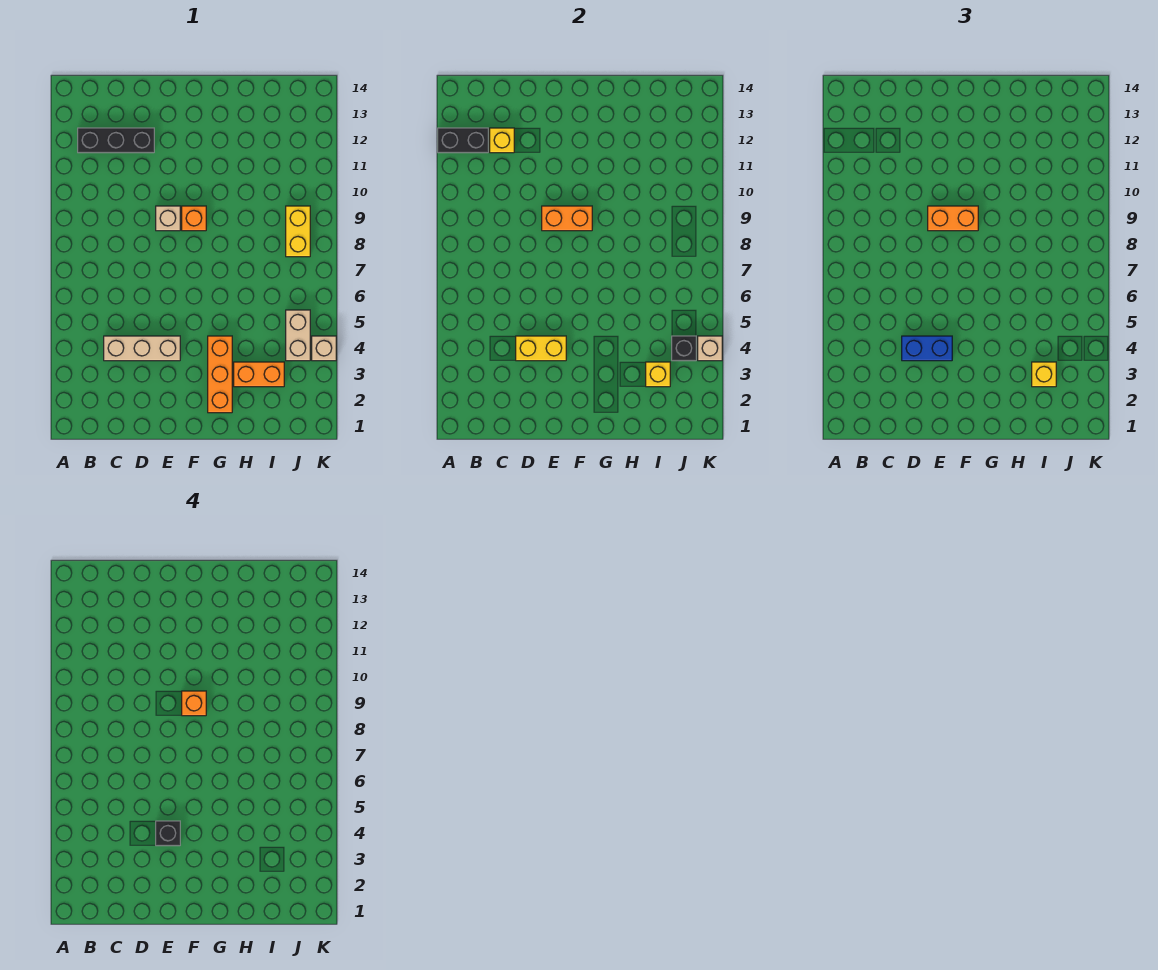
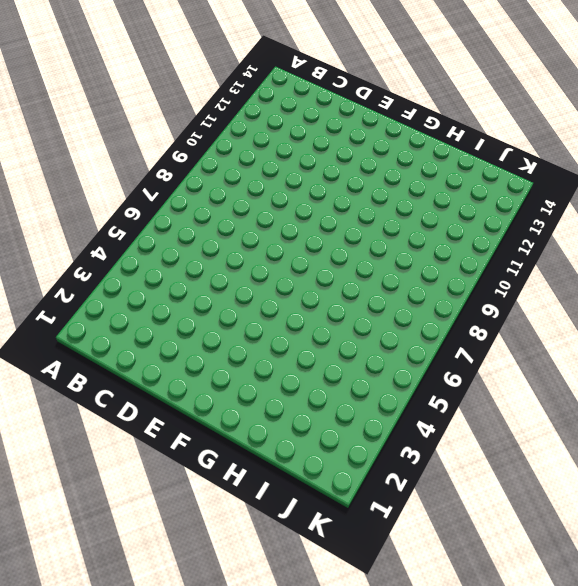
none -> black brick B12:D12 level 1
none -> tan brick C4:E4 level 1
none -> tan brick E9 level 1

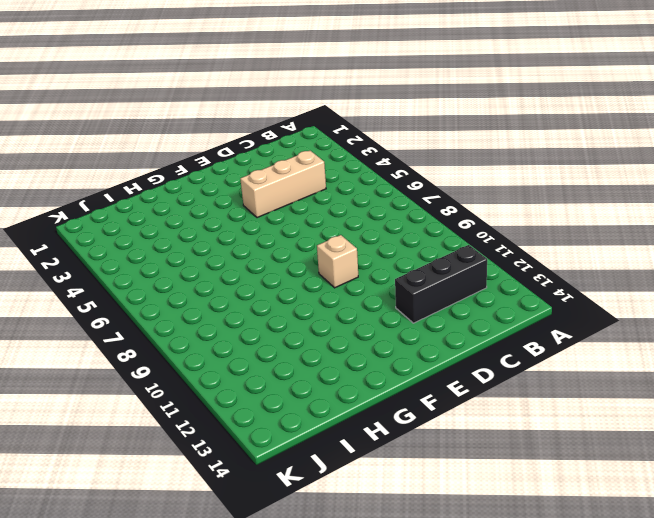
none -> orange brick F9 level 1
none -> orange brick G2:G4 level 1
none -> orange brick H3:I3 level 1

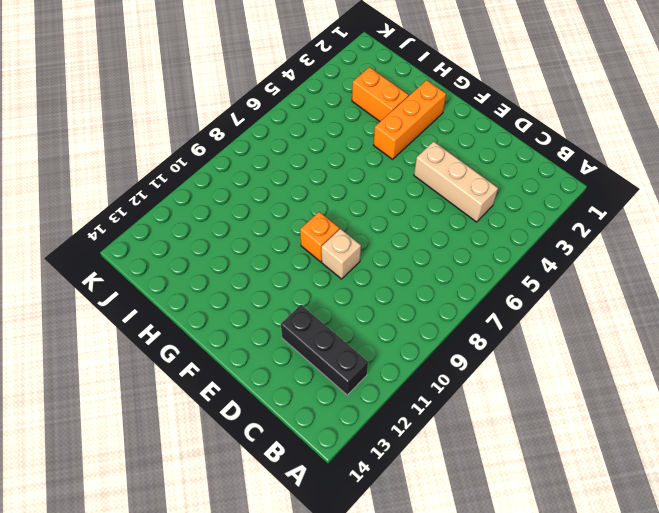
none -> tan brick J4:J5 level 1
none -> yellow brick J8:J9 level 1
none -> tan brick K4 level 1

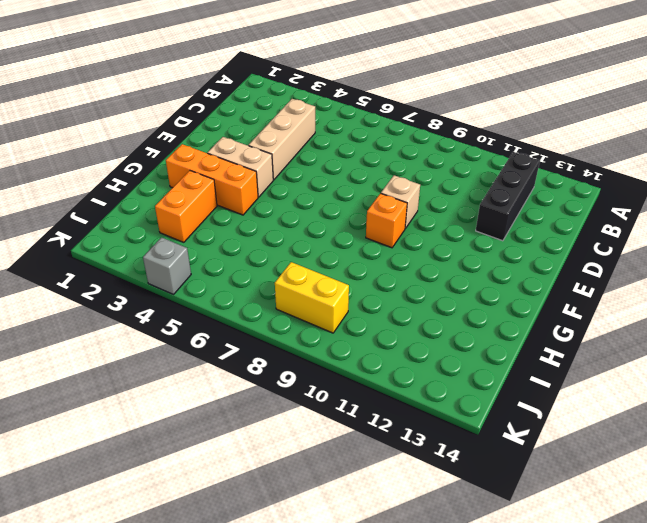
tan brick F3:F4 level 1 -> tan brick J4:J5 level 1
grey brick K4 level 1 -> tan brick K4 level 1
none -> black brick A12:B12 level 2
none -> yellow brick C12 level 2
none -> yellow brick D4:E4 level 2

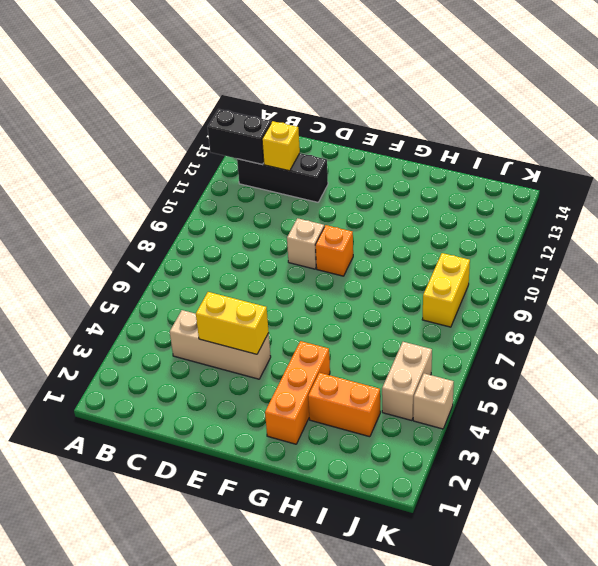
none -> orange brick E9:F9 level 2
none -> yellow brick I3 level 2
none -> black brick J4 level 2

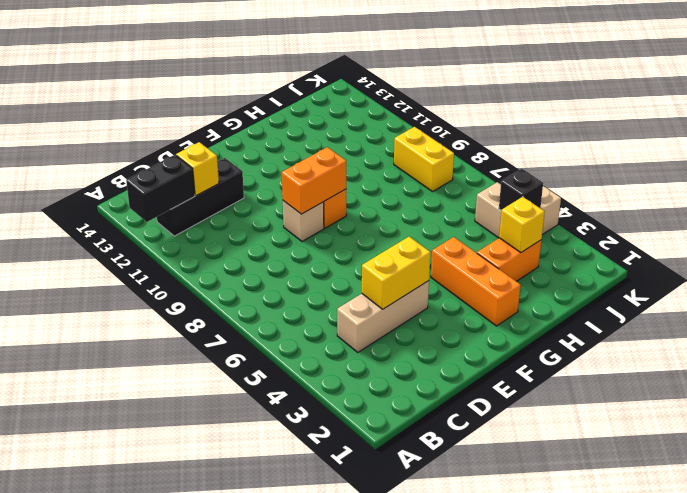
none -> tan brick K4 level 2
none -> blue brick D4:E4 level 3
none -> orange brick E9:F9 level 3

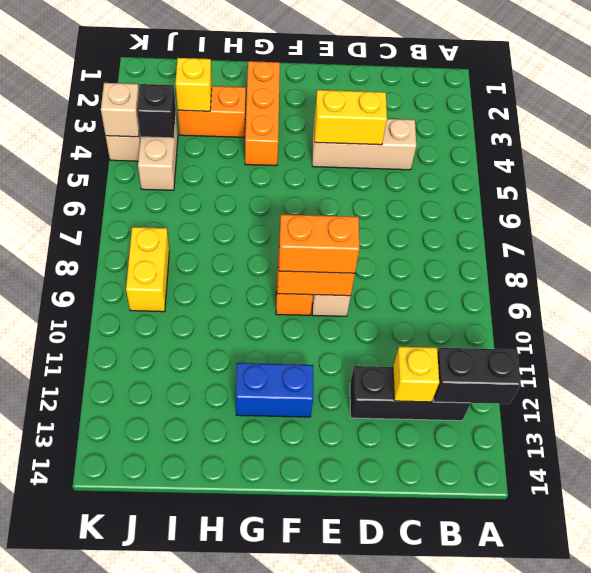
blue brick F12:G12 level 1 -> blue brick D4:E4 level 3
none -> yellow brick I3 level 3
none -> black brick E4 level 4
none -> orange brick F9 level 4

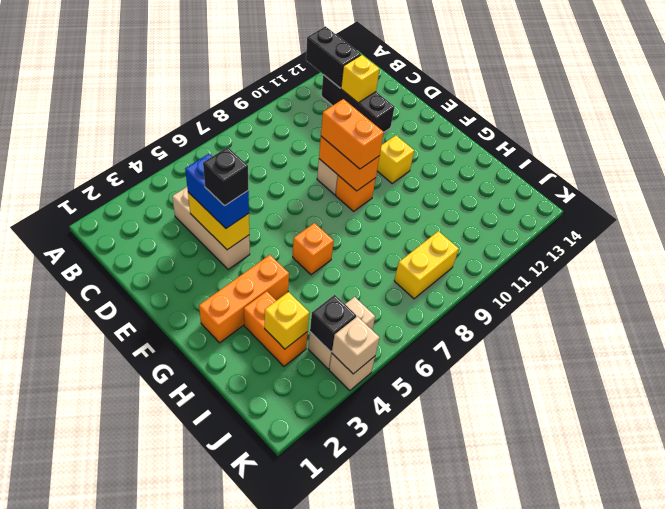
yellow brick F11 level 1 -> yellow brick I3 level 3
orange brick G6 level 1 -> orange brick F9 level 4

